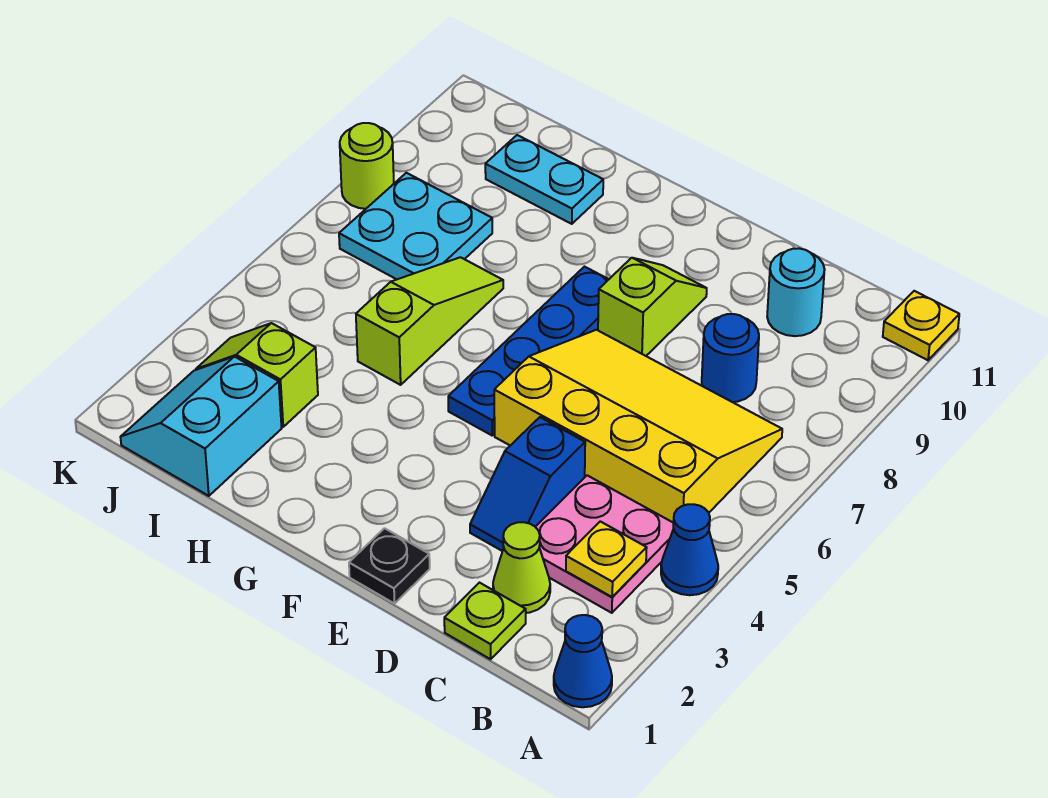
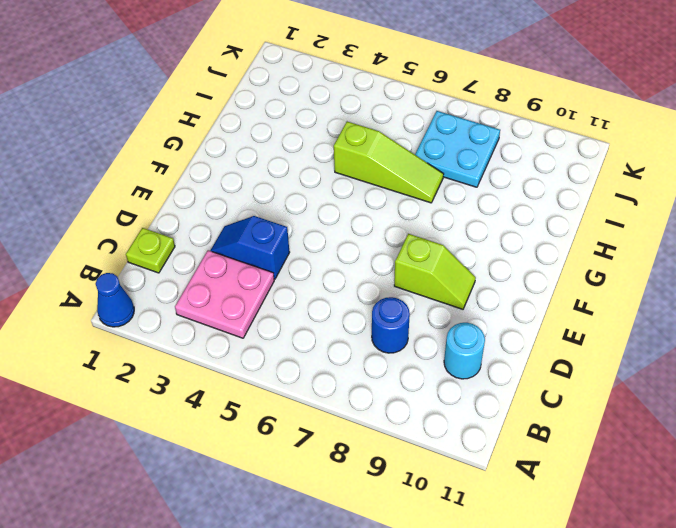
none -> blue cone A4 level 1
none -> yellow plate A11 level 1
none -> yellow slope B5:E7 level 1 top 5

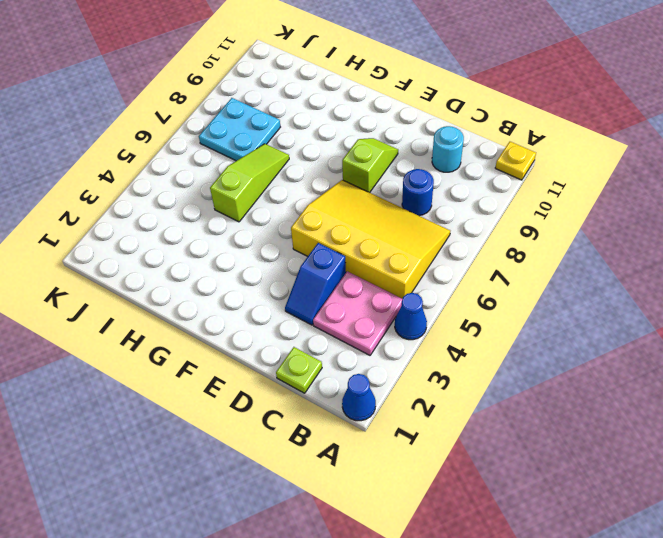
none -> lime cone C2 level 1
none -> black plate E1 level 1
none -> blue plate F5:F8 level 1

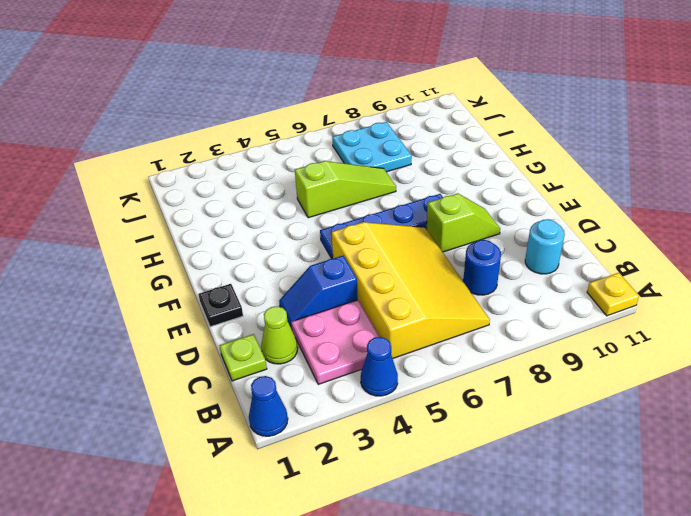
none -> cyan plate H10:I10 level 1
none -> cyan slope I1:J2 level 1 top I
none -> lime slope I3:J3 level 1 top I

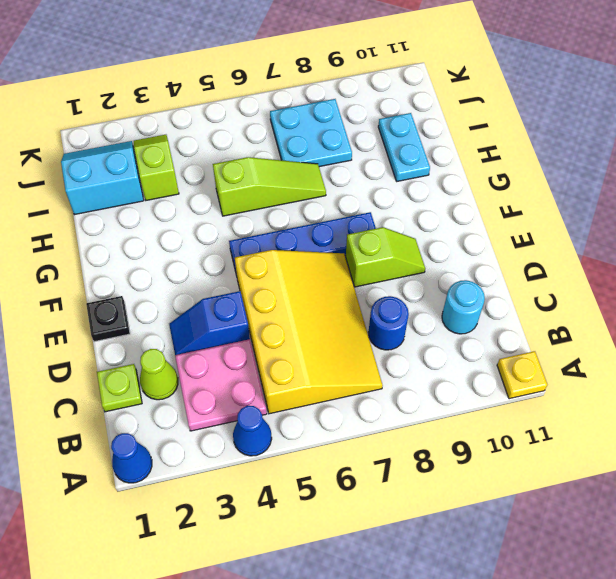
none -> lime round brick K8 level 1
none -> yellow plate B3 level 2

